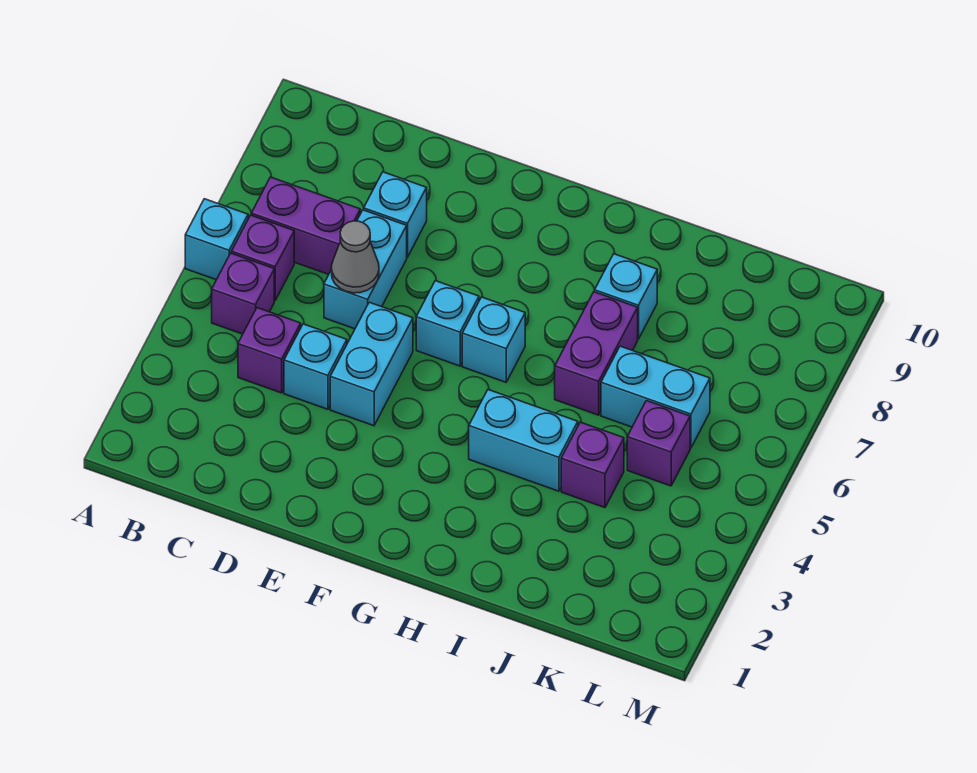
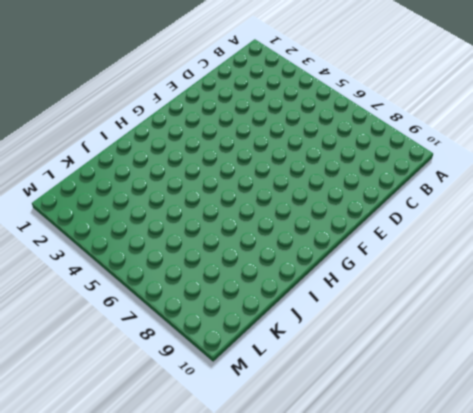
none -> cyan brick A6 level 1
none -> purple brick B5 level 1
none -> purple brick B6 level 1

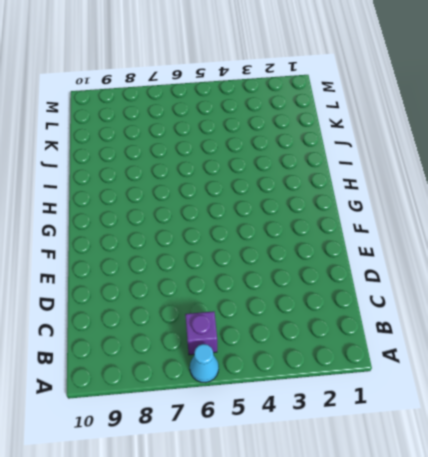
cyan cone A6 level 1 -> cyan brick A6 level 1
none -> purple brick B5 level 1
none -> purple brick B7:C7 level 1
none -> purple brick C4 level 1

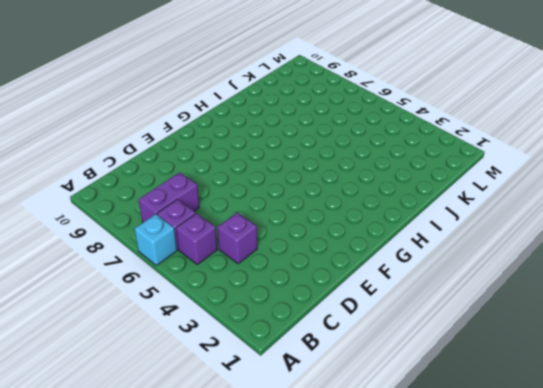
none -> cyan brick D4 level 1
none -> cyan brick D6:D7 level 1
none -> cyan brick D8 level 1

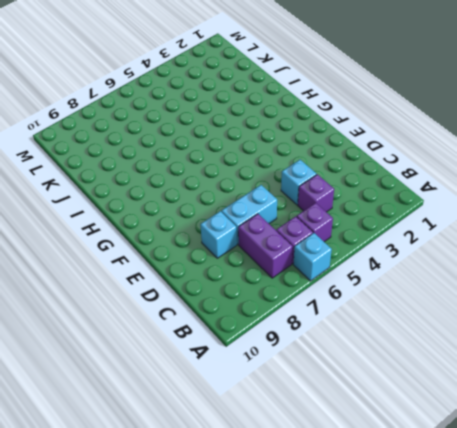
none -> cyan brick E4:E5 level 1
none -> cyan brick F6 level 1
none -> cyan brick G6 level 1

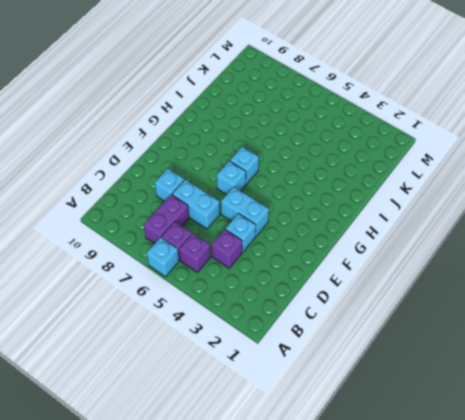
none -> cyan brick H4:I4 level 1
none -> purple brick I6:I7 level 1
none -> cyan brick I8 level 1

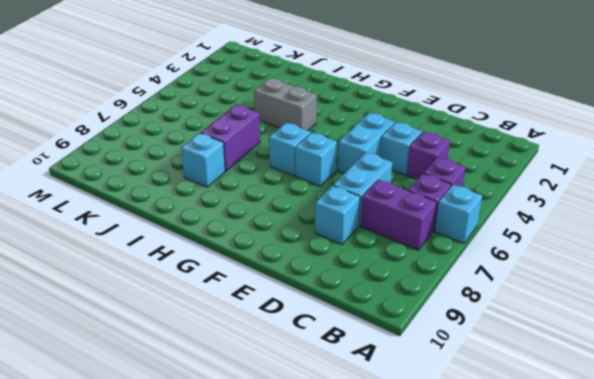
grey brick H4:I4 level 1 -> cyan brick H4:I4 level 1
none -> purple brick J4 level 1
none -> cyan brick J6:K6 level 1
none -> purple brick K5 level 1

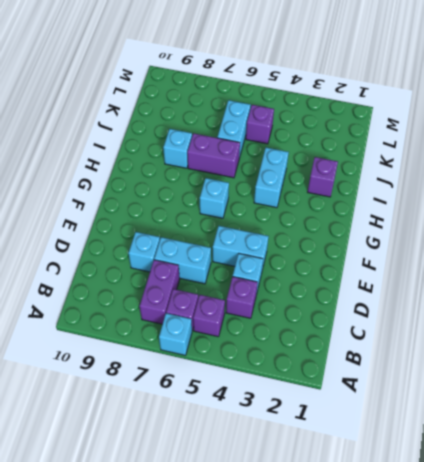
purple brick I2 level 1 -> purple brick J4 level 1
none -> cyan brick F6 level 1
none -> grey cone D6 level 2

